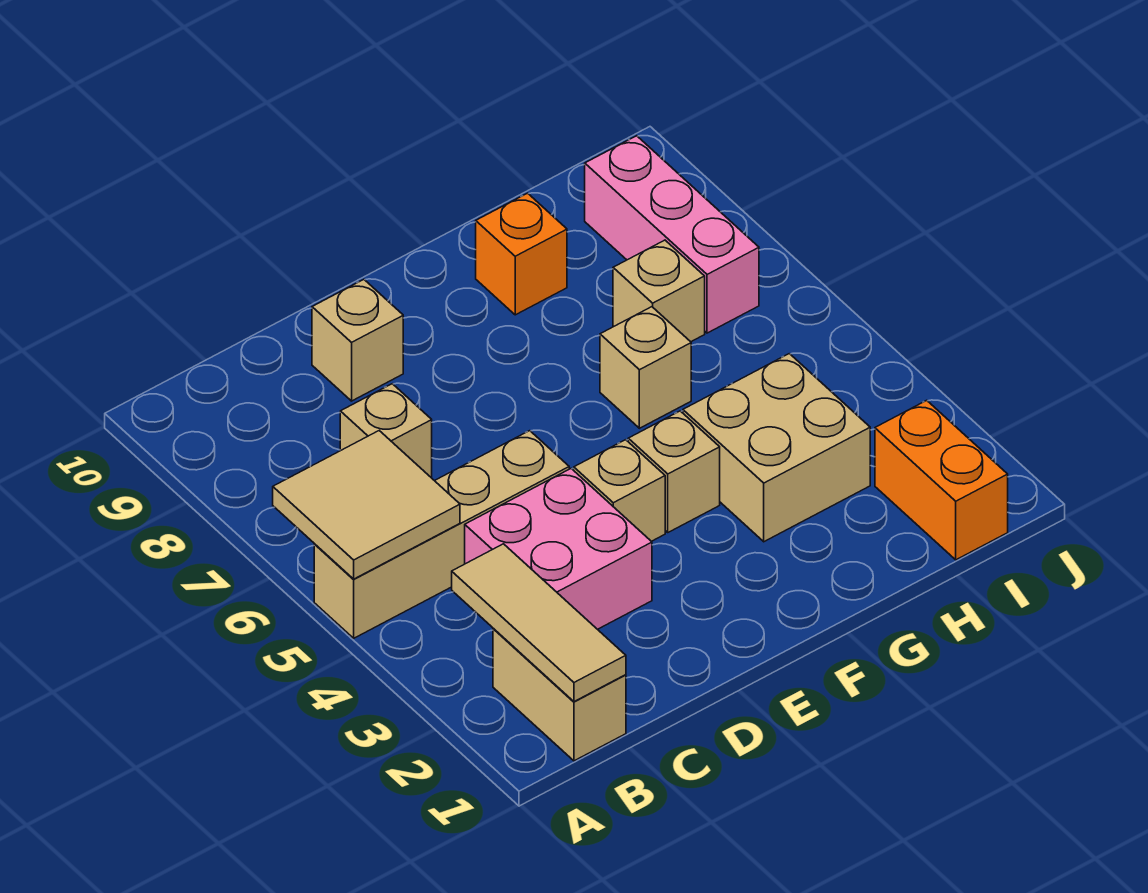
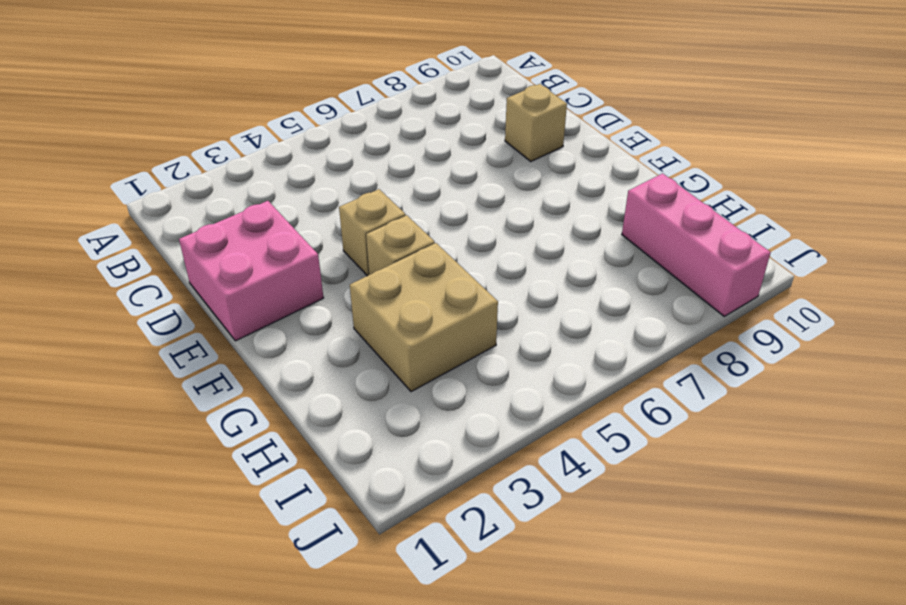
pink brick D1:E2 level 1 -> pink brick C3:D4 level 1
pink brick H9:J9 level 1 -> pink brick I7:I9 level 1
none -> tan brick A5:D5 level 1
none -> tan brick B1:B2 level 1
none -> tan brick C7 level 1

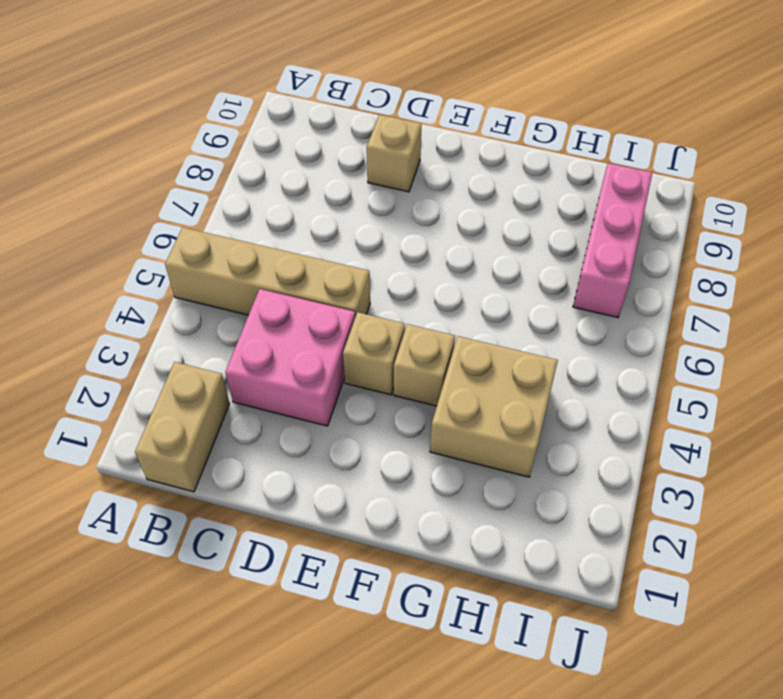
none -> tan brick C7 level 1
none -> tan brick G6 level 1
none -> orange brick G9 level 1

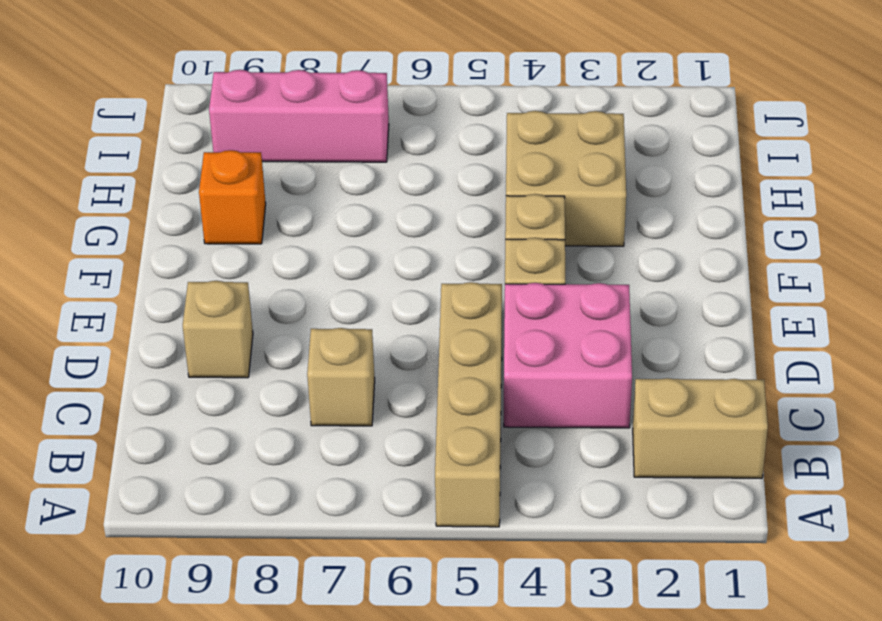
none -> tan brick G6 level 1
none -> tan brick H7 level 1
none -> orange brick I1:I2 level 1

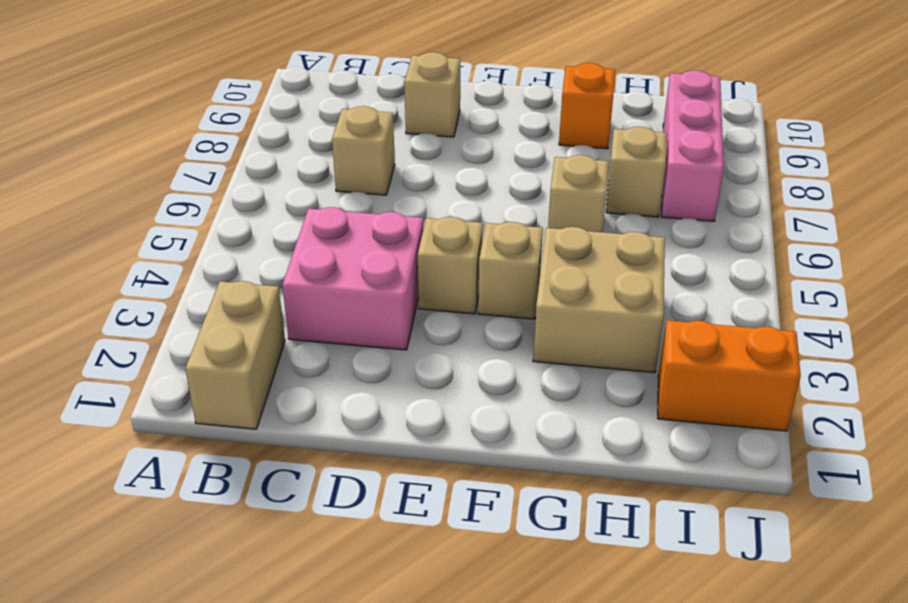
orange brick I2:J2 level 1 -> orange brick I1:I2 level 1
none -> tan brick A5:D5 level 1
none -> tan tile A5:B6 level 2
none -> tan tile B1:B3 level 2

